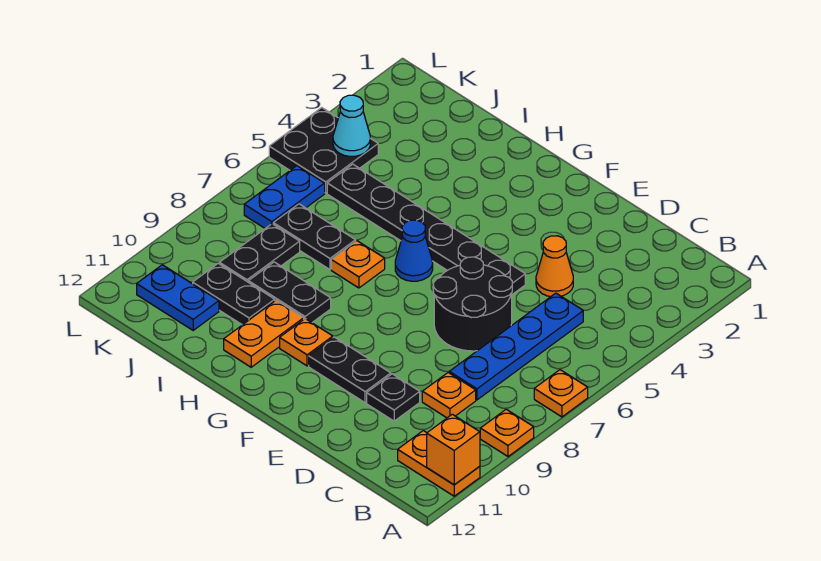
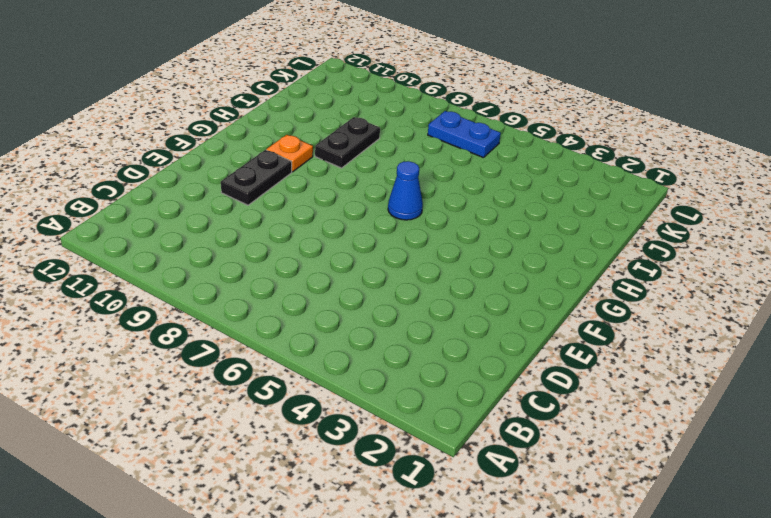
none -> orange plate A7 level 1
none -> orange plate A9 level 1
none -> orange plate A11:B11 level 1

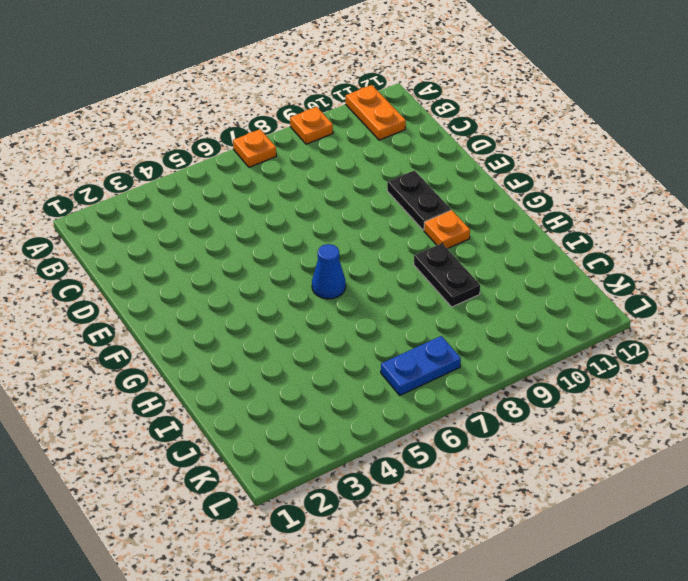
none -> blue plate C5:C8 level 1
none -> orange plate C9 level 1
none -> orange cone D4 level 1

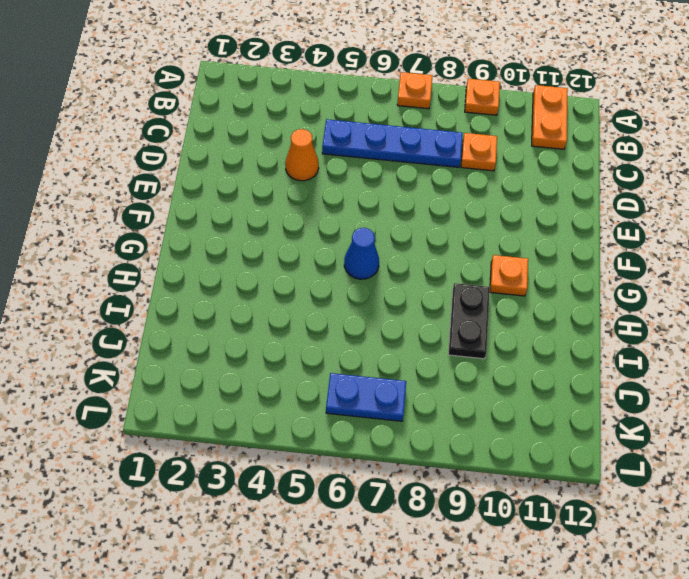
none -> black round brick D6:E7 level 1
none -> black plate D10 level 1
none -> black plate E5:J5 level 1

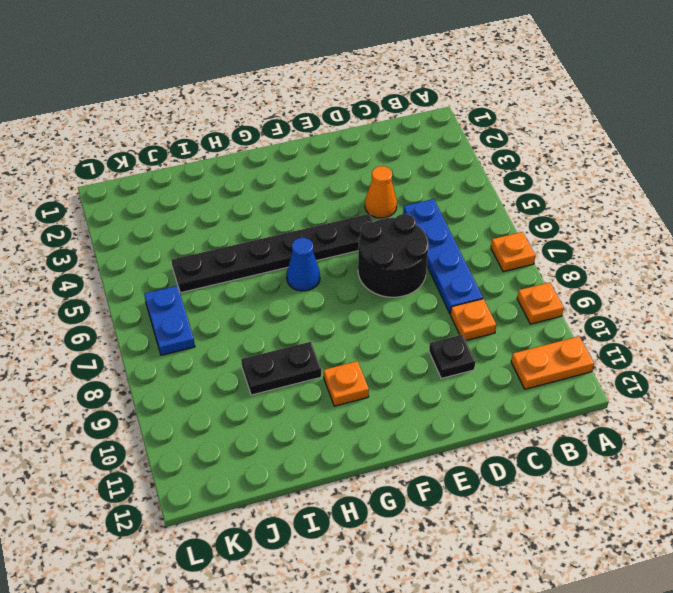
none -> black plate E10:F10 level 1
none -> orange plate H7 level 1
none -> orange plate H10:H11 level 1

